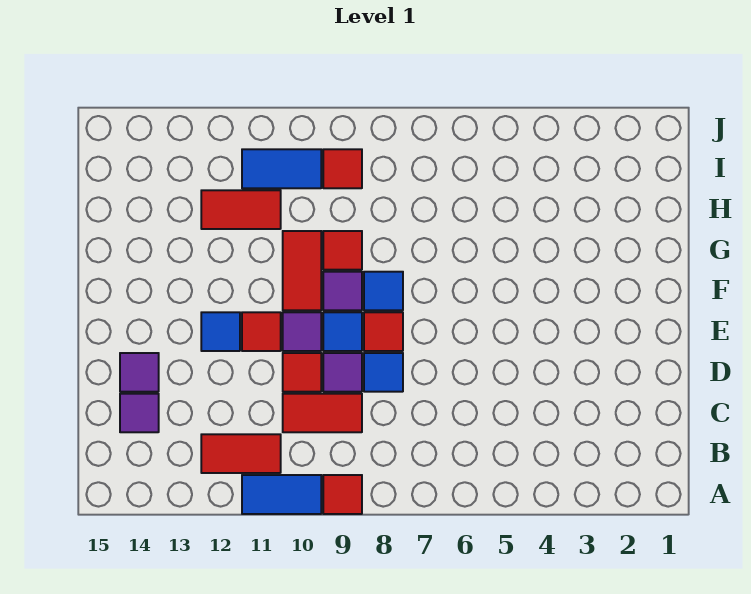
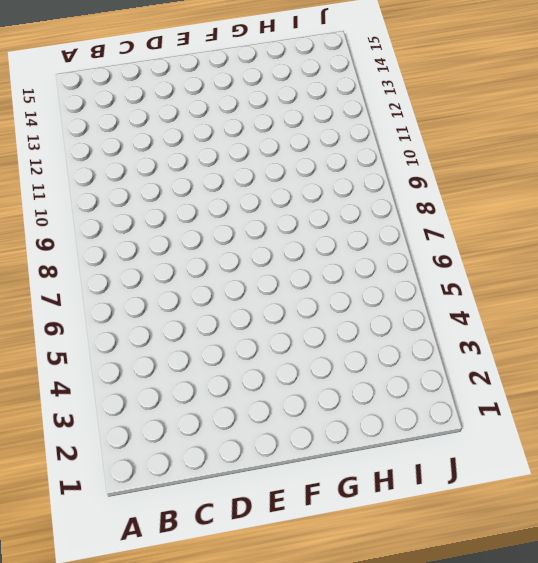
none -> red tile A9 level 1
none -> blue tile A10:A11 level 1
none -> red tile B11:B12 level 1

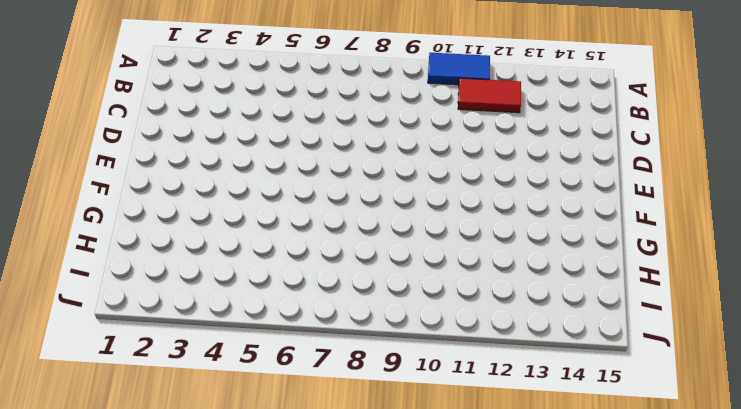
none -> red tile A9 level 1
none -> red tile C9:C10 level 1
none -> purple tile C14 level 1

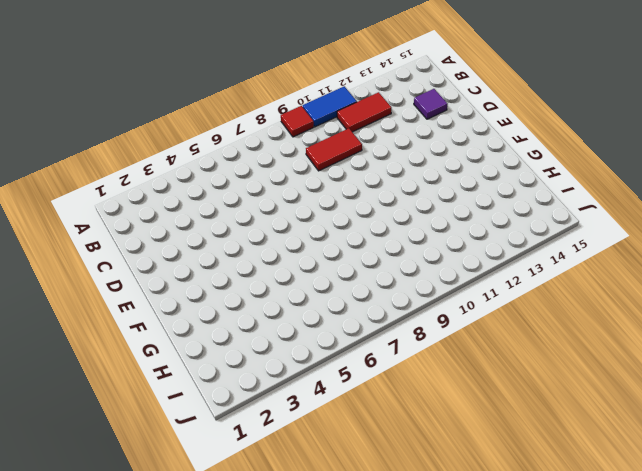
none -> blue tile D8 level 1
none -> purple tile D9 level 1
none -> red tile D10 level 1

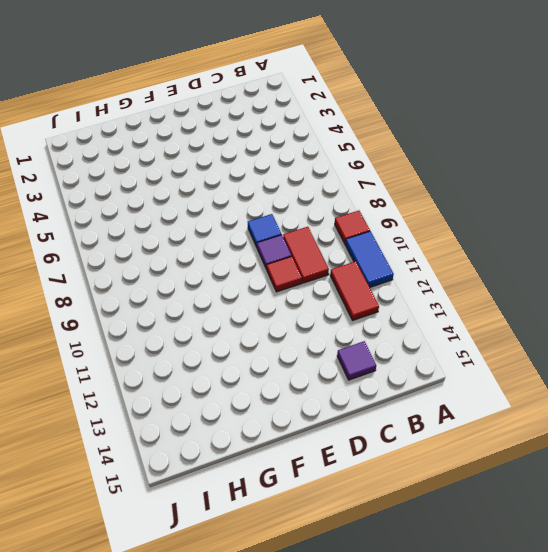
none -> purple tile D14 level 1
none -> red tile E8 level 1
none -> blue tile E9 level 1

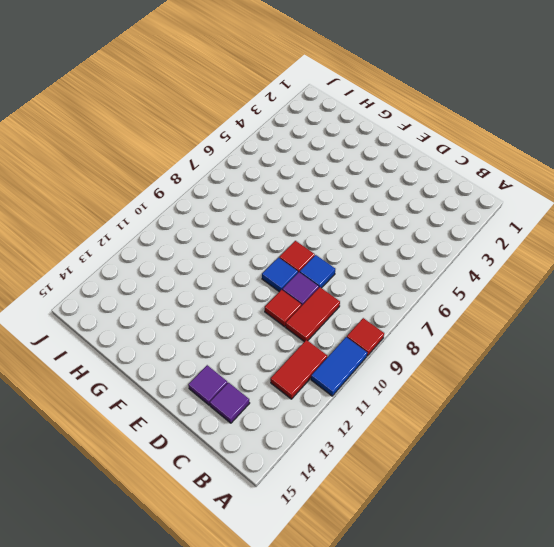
none -> purple tile E10 level 1
none -> red tile E11 level 1
none -> blue tile E12 level 1

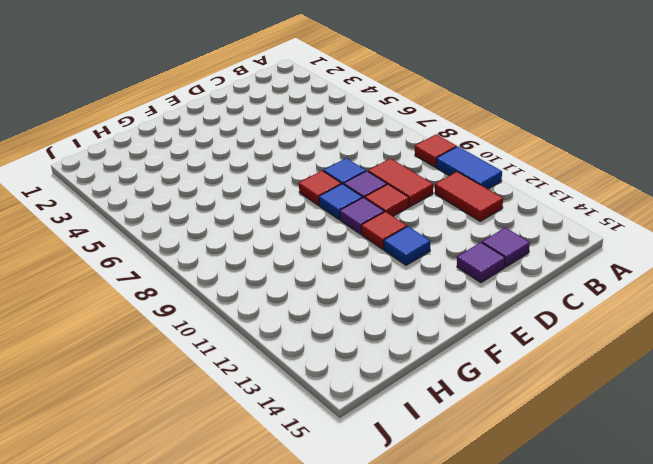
none -> blue tile F8 level 1
none -> purple tile F9 level 1
none -> red tile F10:G10 level 1

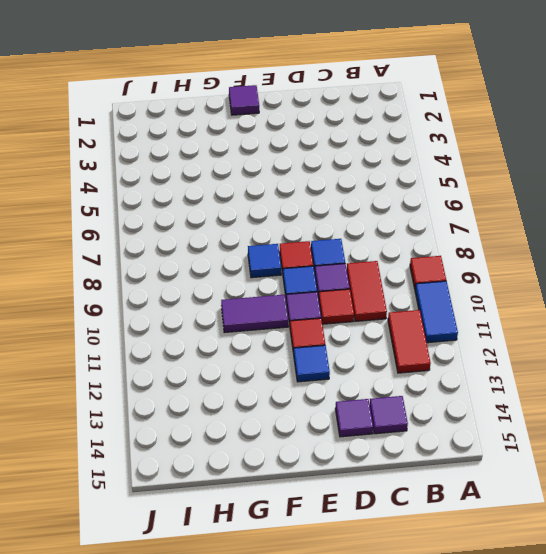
purple tile F1 level 1 -> purple tile F9 level 1
purple tile F10:G10 level 1 -> red tile F10:G10 level 1
none -> red tile G9 level 1
none -> red tile H11:H12 level 1
none -> red tile I9 level 1

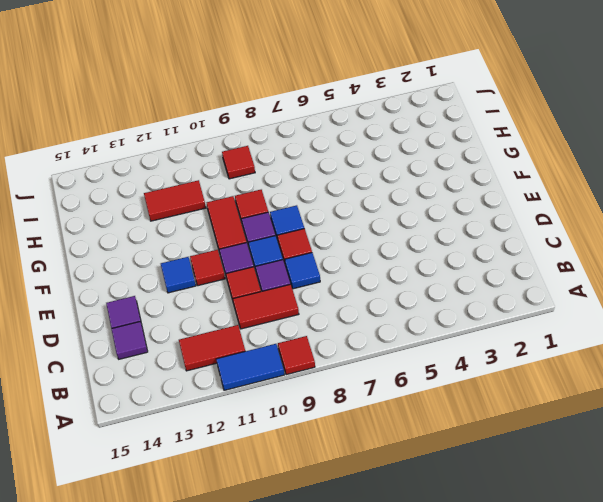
none -> blue tile I10:I11 level 1

